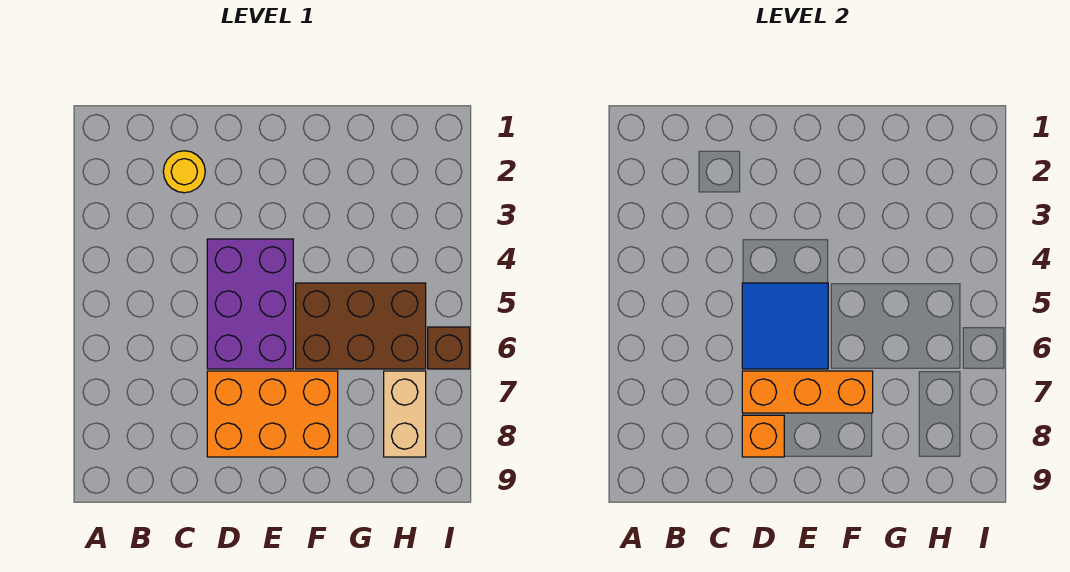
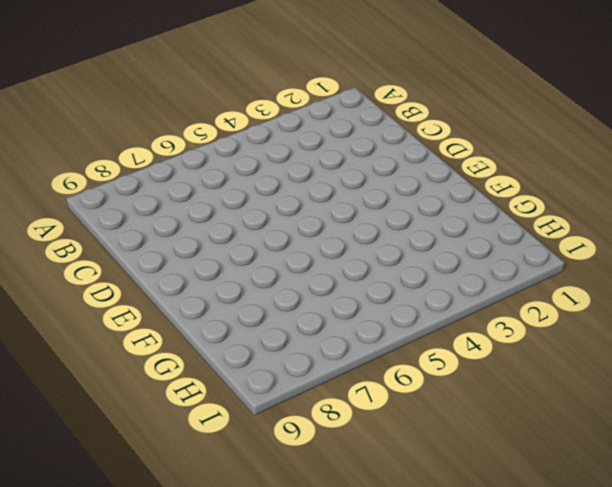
none -> yellow round brick C2 level 1
none -> purple brick D4:E6 level 1

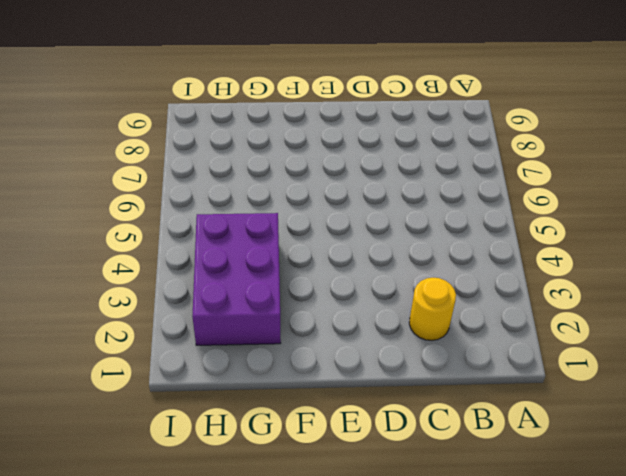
purple brick G2:H4 level 1 -> purple brick D4:E6 level 1
none -> orange brick D7:F8 level 1
none -> brown brick F5:H6 level 1

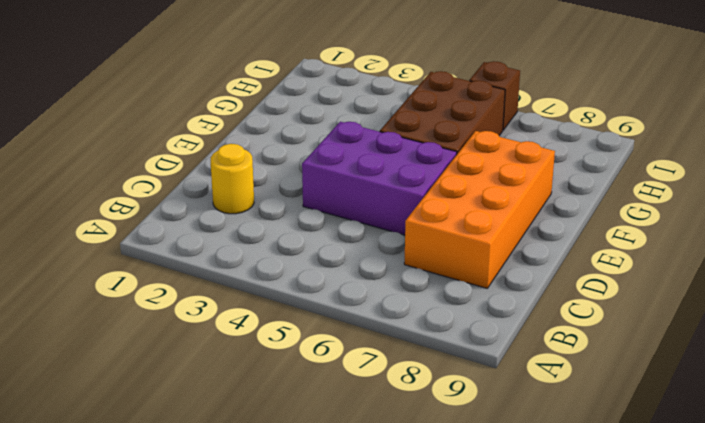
orange brick C7:F8 level 1 -> orange brick D7:F8 level 1
none -> tan brick H7:H8 level 1
none -> blue tile D5:E6 level 2

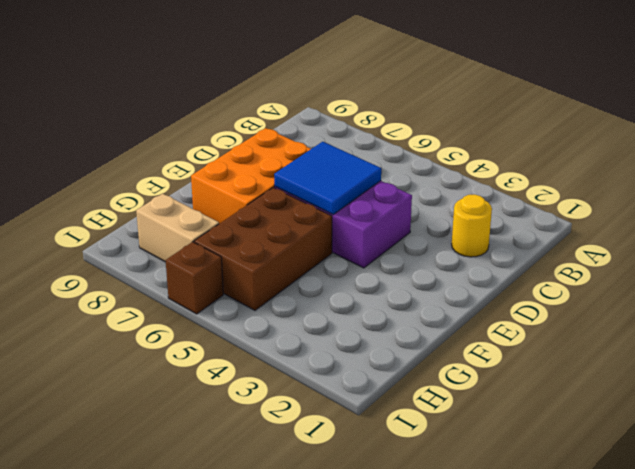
none -> orange brick D7:F7 level 2
none -> orange brick D8 level 2

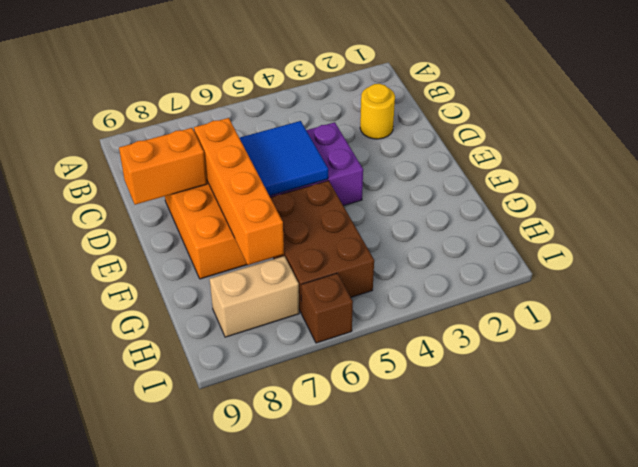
orange brick D7:G7 level 2 -> orange brick D7:F7 level 2
orange brick D8:D9 level 2 -> orange brick D8 level 2

